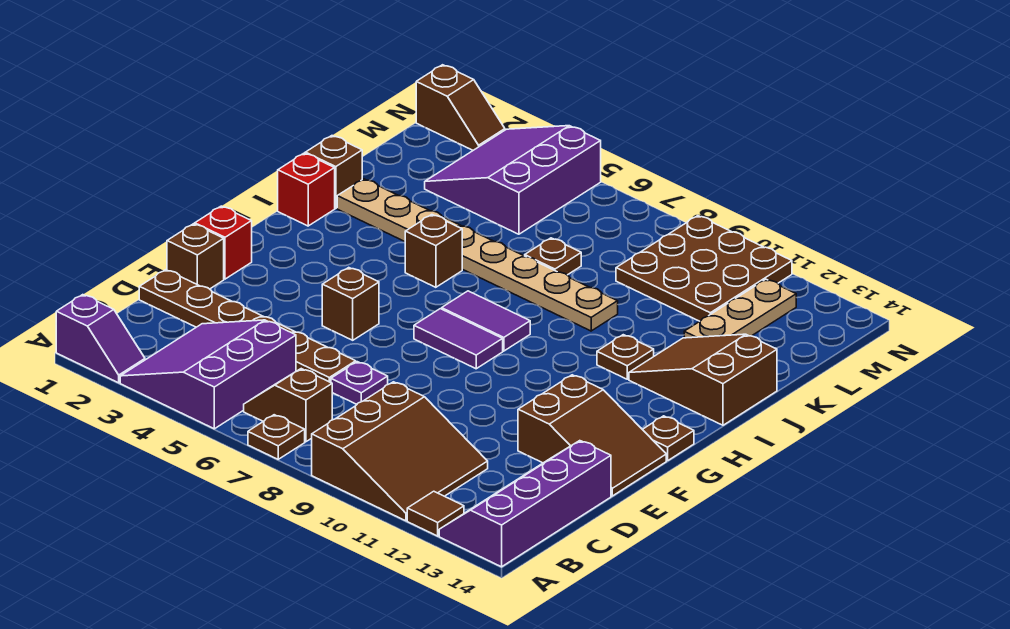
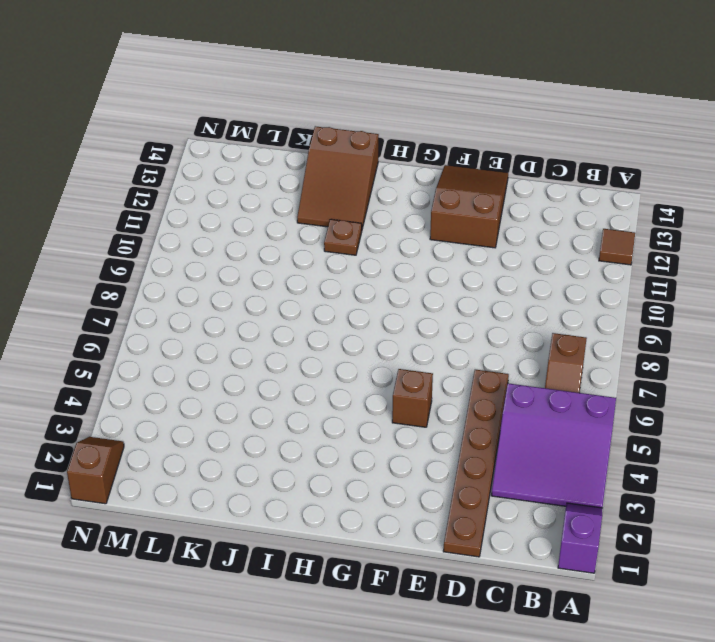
none -> brown plate A7 level 1
none -> brown slope A9:C11 level 1 top 9
none -> purple slope A13:D14 level 1 top 14

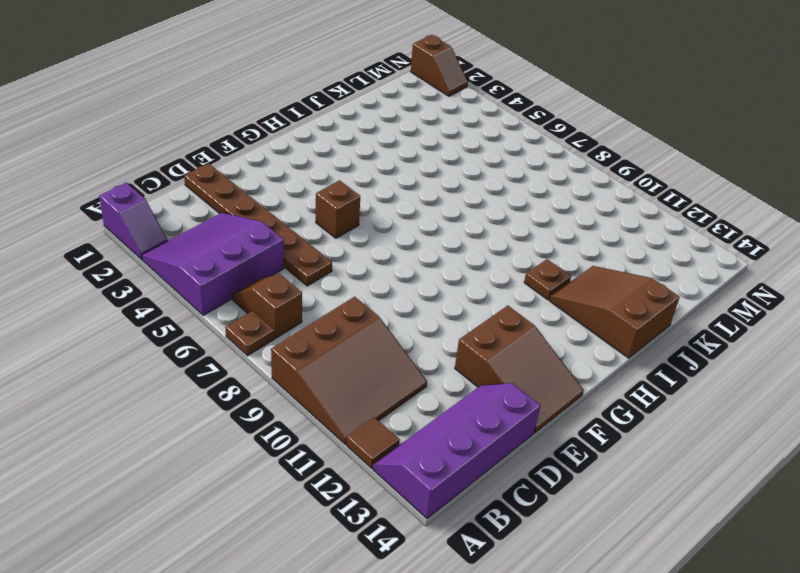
none -> purple plate D7 level 1
none -> brown brick E1 level 1
none -> red brick F1 level 1

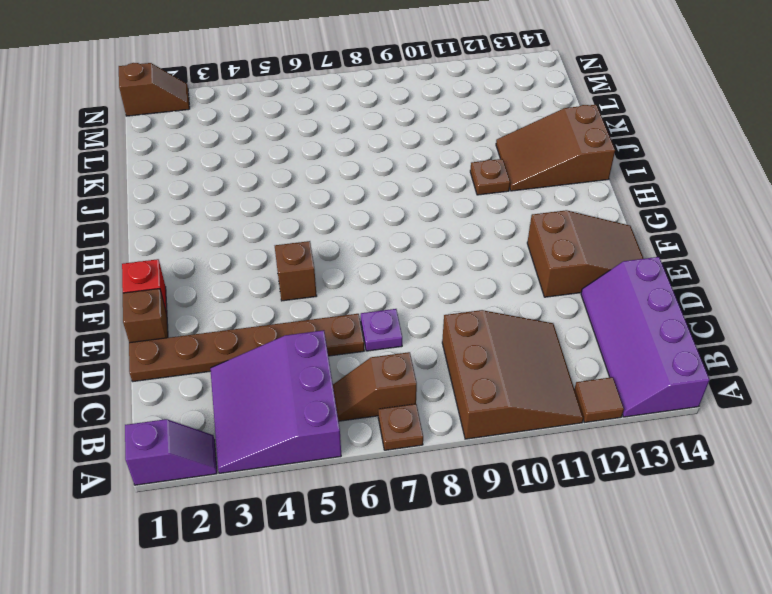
none -> purple tile G7:G8 level 1
none -> brown plate G14 level 1
none -> purple tile H7:H8 level 1

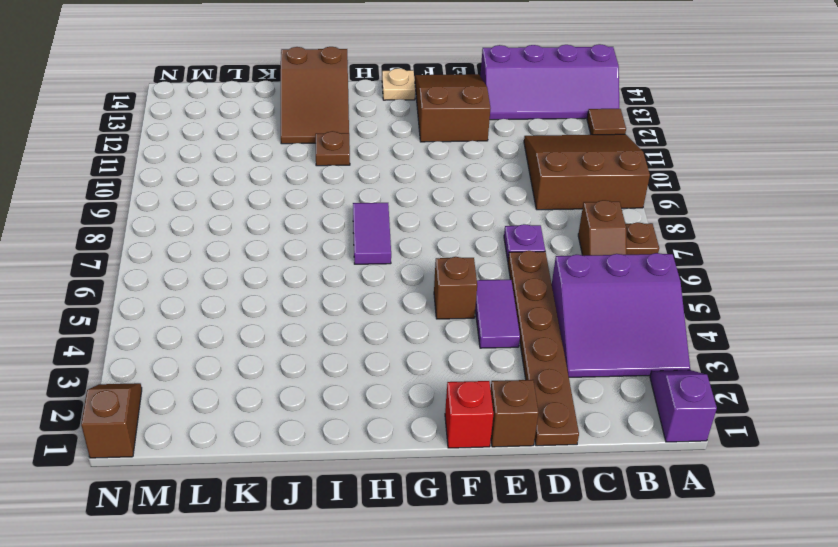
purple tile E4:E5 level 1 -> purple tile G7:G8 level 1
tan plate G14 level 1 -> brown plate G14 level 1
none -> red brick I1 level 1
none -> brown brick I5 level 1
none -> brown brick J1 level 1

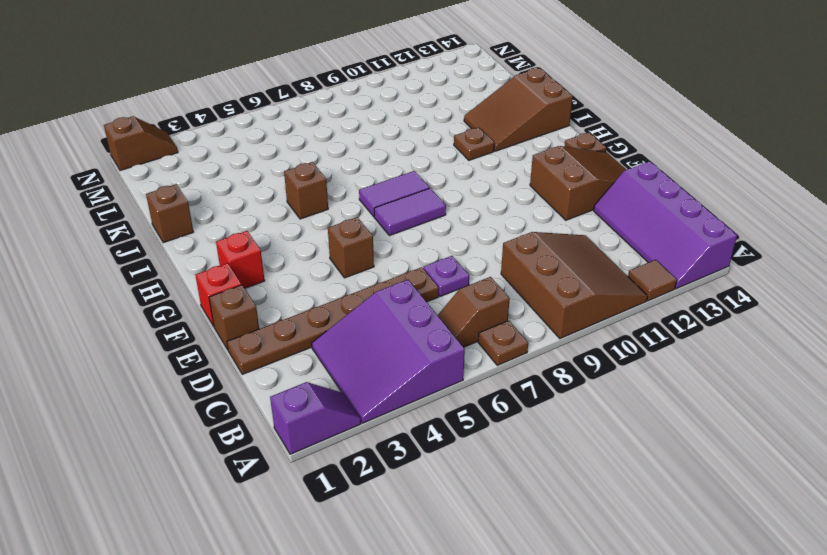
red brick G2 level 1 -> red brick I1 level 1
none -> tan plate J2:J9 level 1
none -> brown plate K7 level 1
none -> tan plate K12:M12 level 1

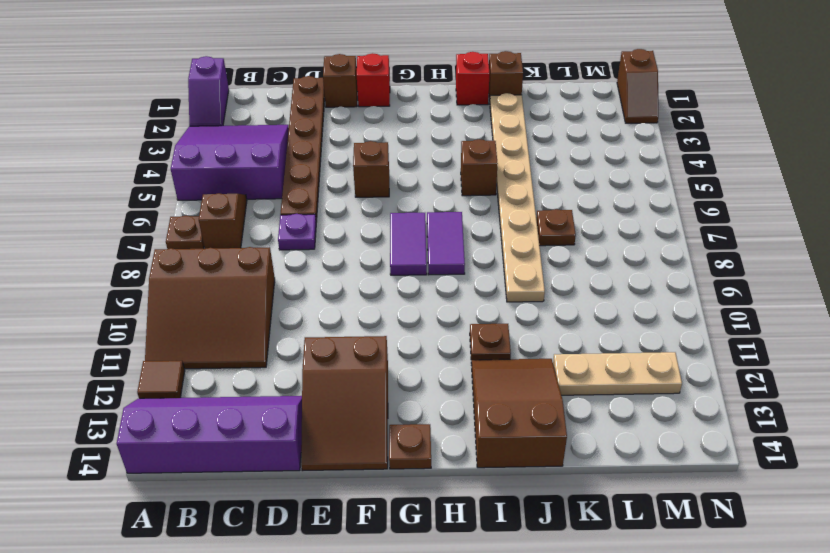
none -> purple slope L3:N5 level 1 top 5
none -> brown plate L9:N11 level 1

